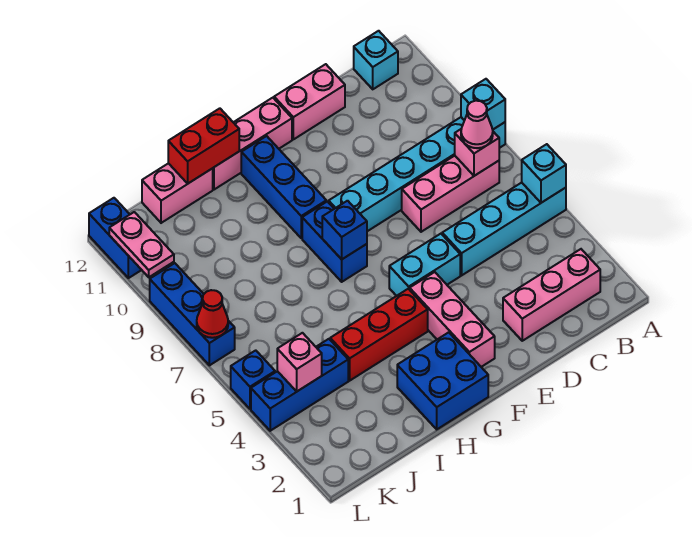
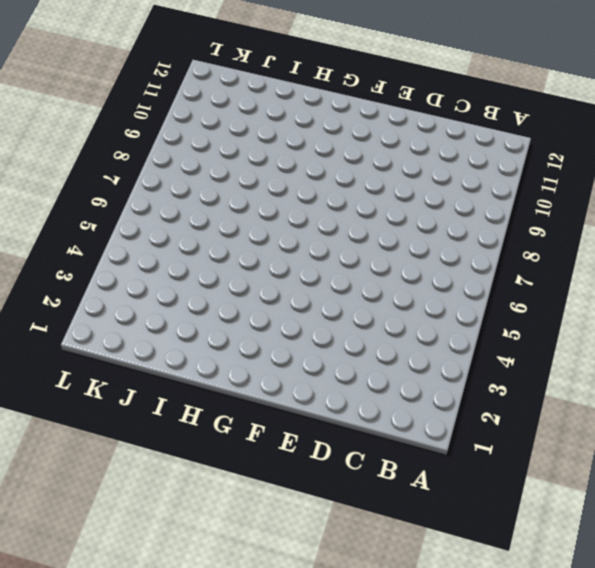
none -> cyan brick A5:D5 level 1
none -> cyan brick A8:F8 level 1
none -> pink brick B2:D2 level 1

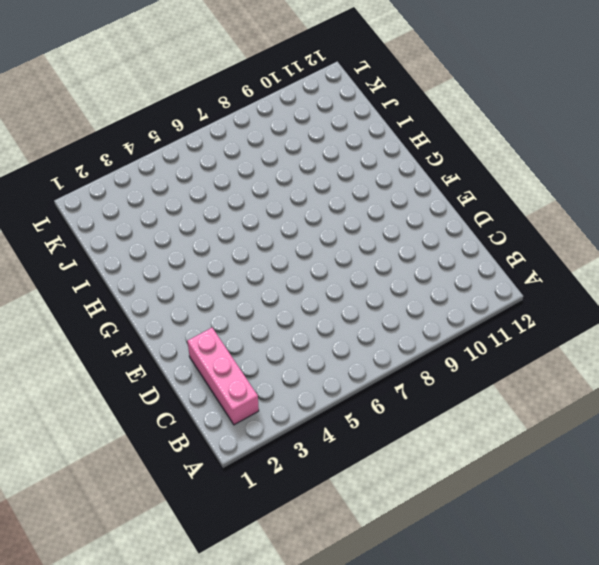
none -> cyan brick A5:D5 level 1
none -> cyan brick A8:F8 level 1
none -> pink brick B7:D7 level 1

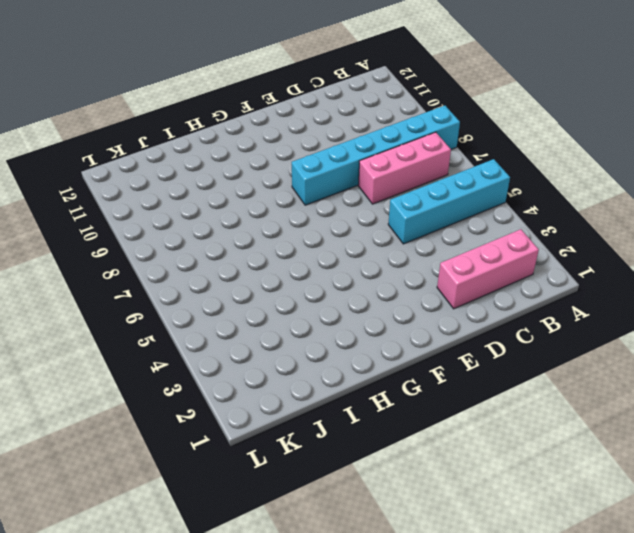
none -> cyan brick B12 level 1
none -> pink brick D12:E12 level 1
none -> cyan brick E5:F5 level 1

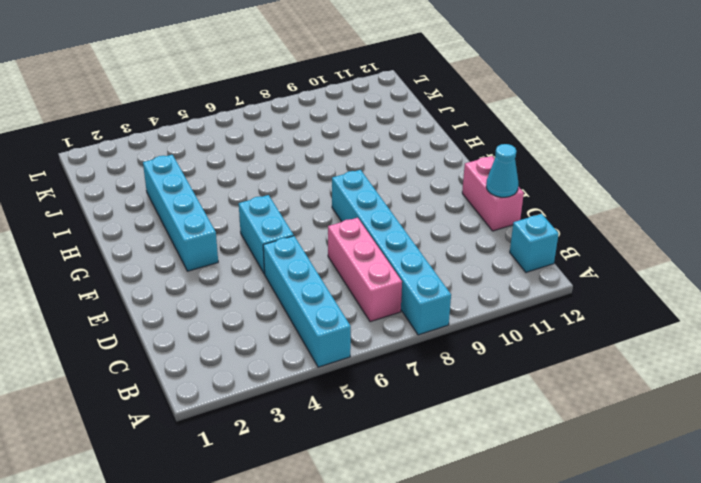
cyan cone D12 level 2 -> none
cyan brick F3:I3 level 1 -> pink brick F2:F4 level 1
none -> pink brick B2:D2 level 1
none -> pink brick F12:H12 level 1
none -> blue brick G1:H2 level 1

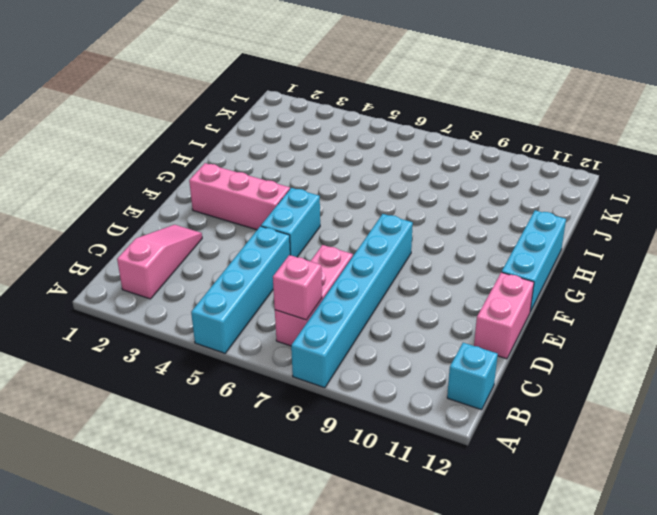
pink slope B2:D2 level 1 top B -> pink brick B2:D2 level 1
cyan brick F12:H12 level 1 -> pink brick F12:H12 level 1
none -> blue brick G1:H2 level 1
none -> red brick G4:I4 level 1
none -> blue brick G7:G8 level 1

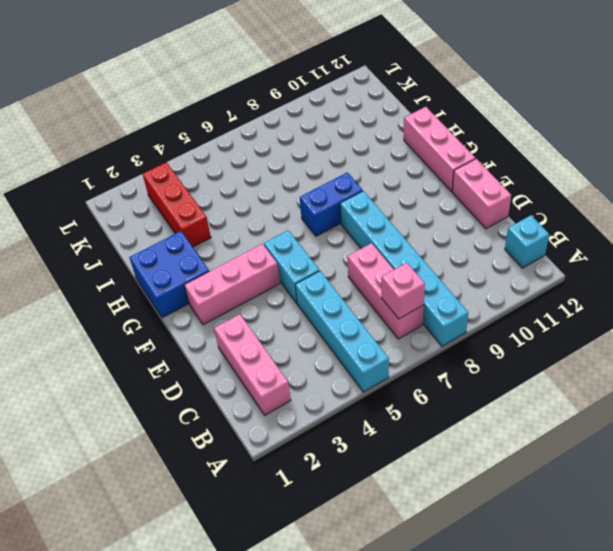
red brick I3:K3 level 1 -> red brick G4:I4 level 1
none -> blue brick G9:G11 level 1
none -> pink brick I12:J12 level 1
none -> blue brick J4:L4 level 1

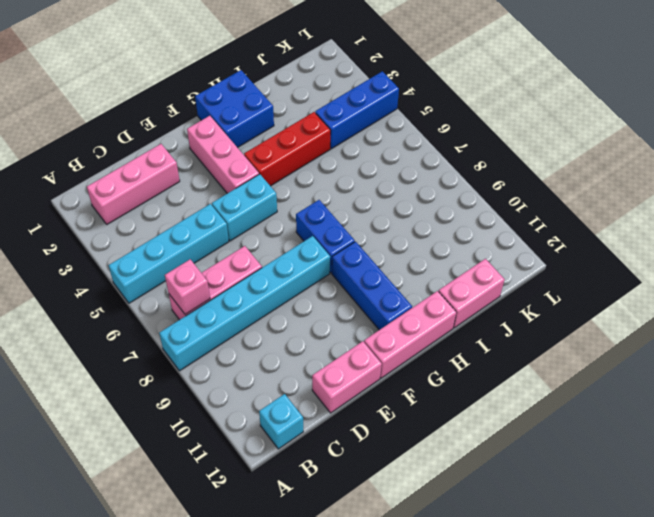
none -> blue brick L5 level 1
none -> blue brick L7:L9 level 1
none -> blue brick L11:L12 level 1

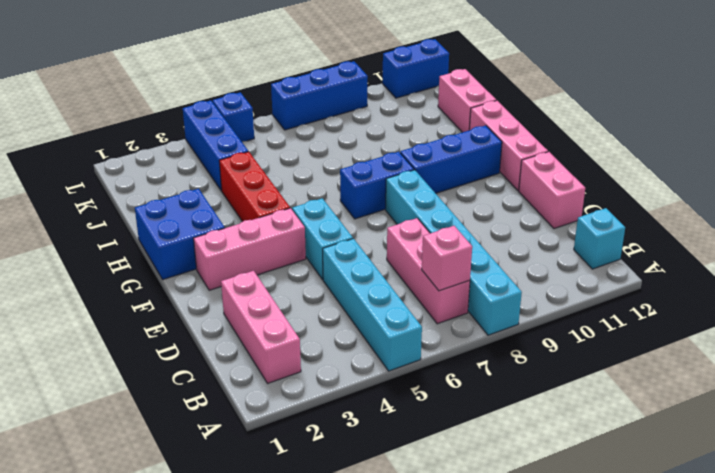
none -> cyan brick A5 level 2
none -> cyan brick A8 level 2
none -> blue brick G7 level 2

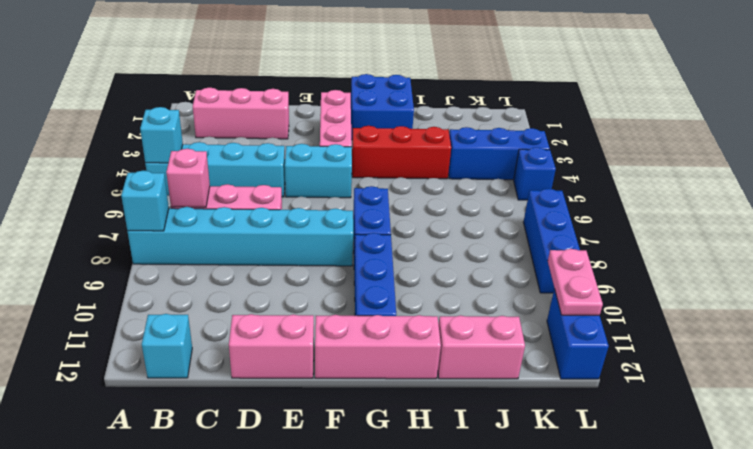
none -> blue brick G7 level 2
none -> red brick H12:I12 level 2
none -> pink brick K4 level 2

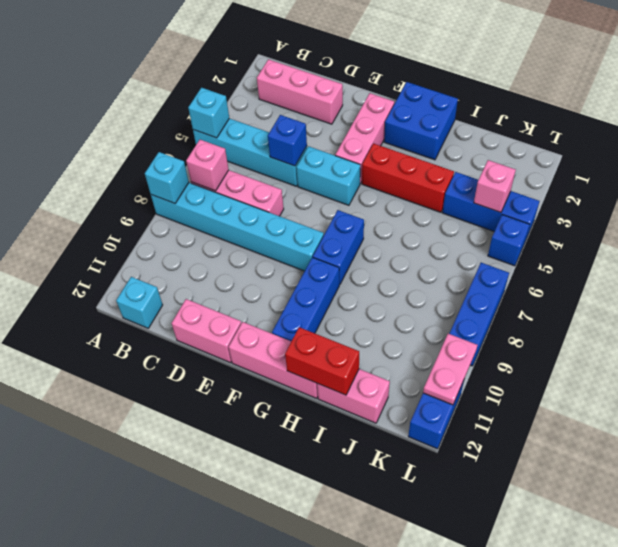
blue brick D5 level 2 -> blue brick G7 level 2
none -> red cone L7 level 2
none -> pink cone B7 level 3

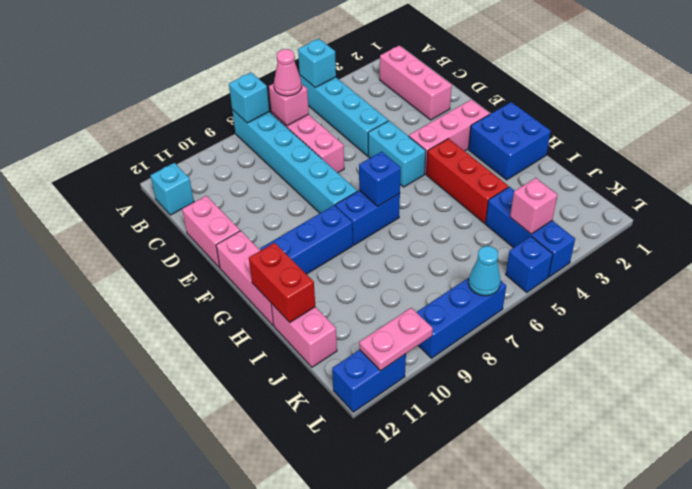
cyan cone L7 level 2 -> red cone L7 level 2

